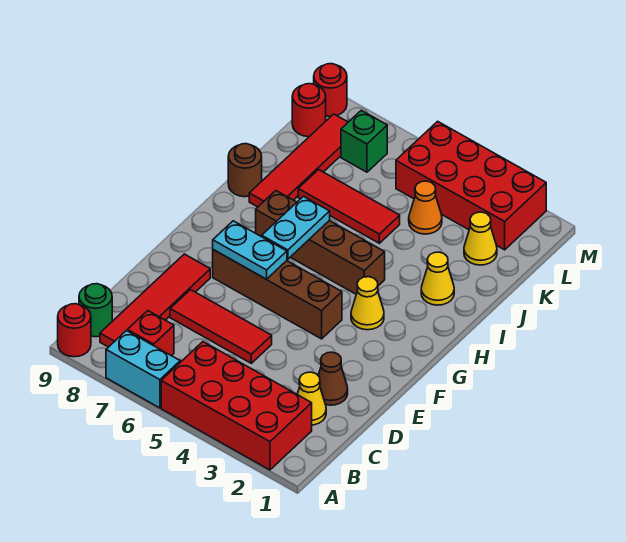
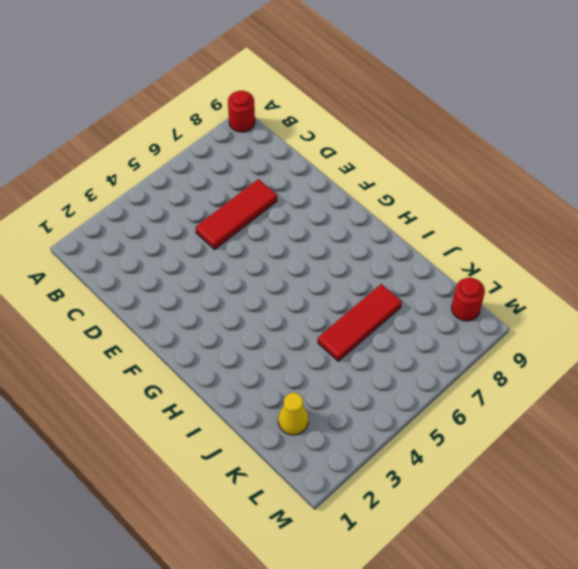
none -> red brick A2:B5 level 1
none -> cyan brick A6:A7 level 1
none -> red brick B7 level 1

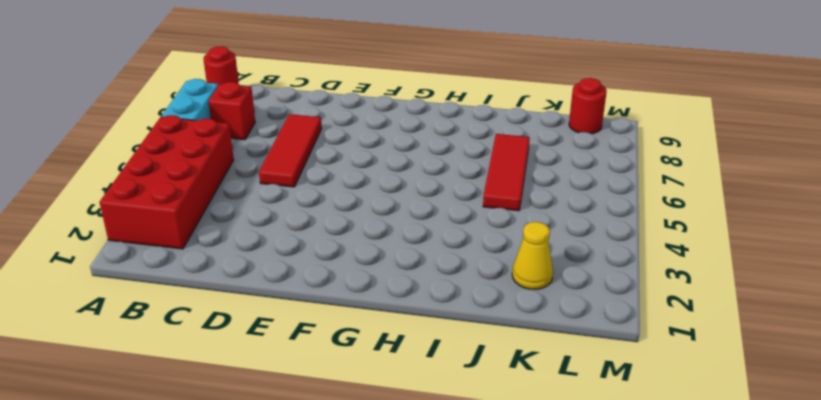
none -> red tile B8:E8 level 1
none -> green round brick B9 level 1
none -> yellow cone C2 level 1

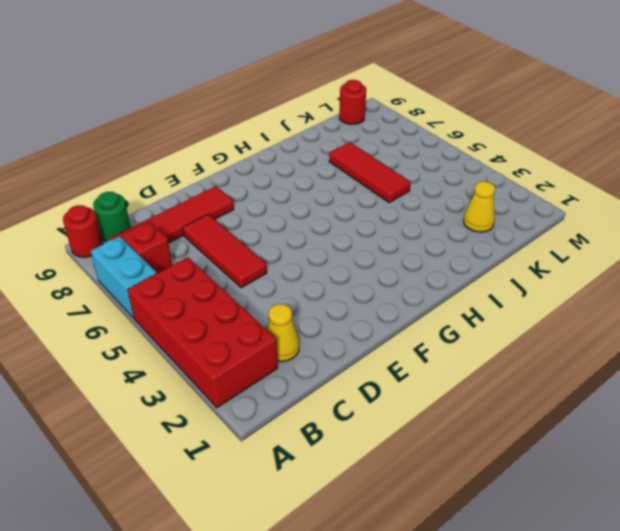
none -> brown cone D2 level 1
none -> brown brick F4:F7 level 1
none -> yellow cone G3 level 1

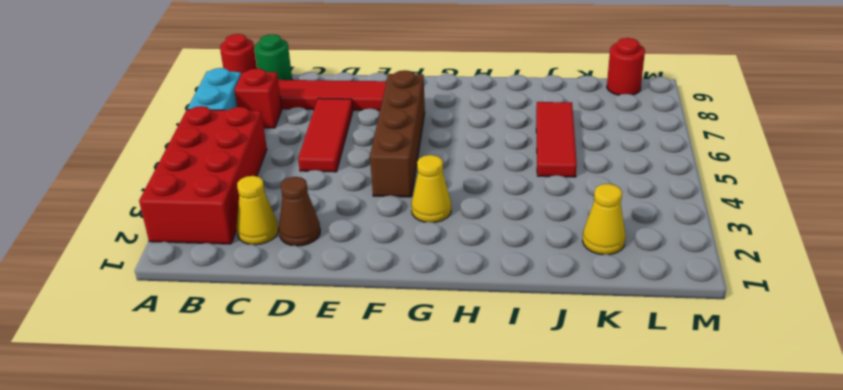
none -> brown brick H4:H7 level 1
none -> yellow cone I2 level 1
none -> red tile I8:L8 level 1

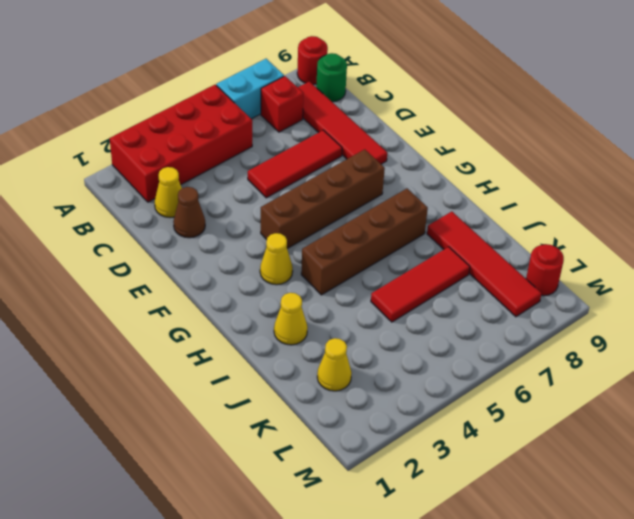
none -> brown round brick I9 level 1
none -> orange cone K4 level 1
none -> red brick L2:M5 level 1

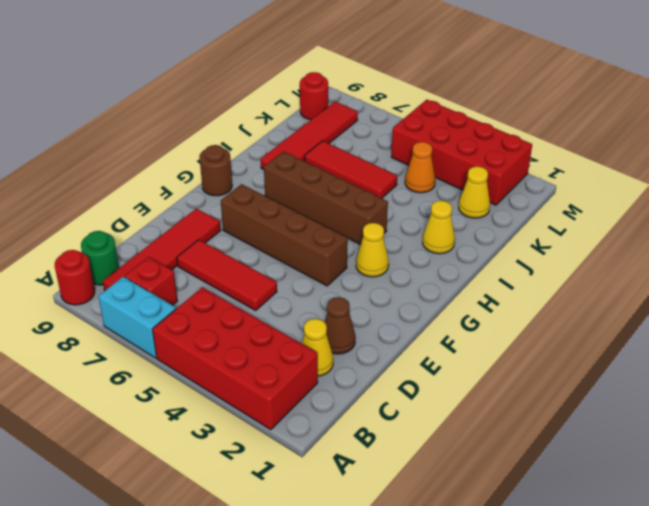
brown round brick G9 level 1 -> brown round brick I9 level 1
none -> green brick L7 level 1
none -> red round brick M9 level 1
none -> cyan plate F6:F7 level 2

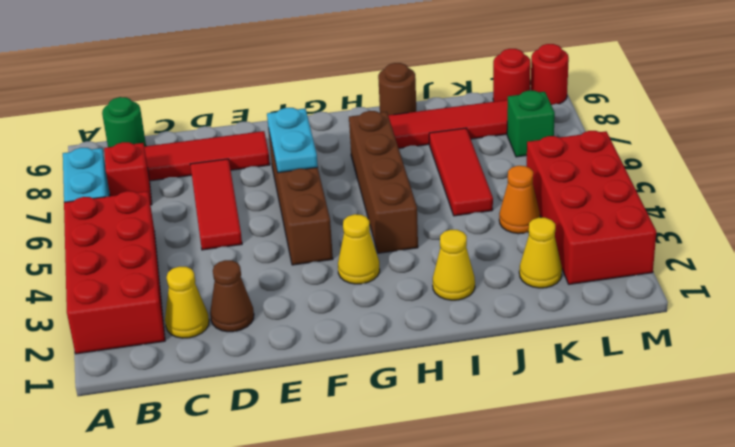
none -> red round brick A9 level 1
none -> cyan plate G6:H6 level 2

